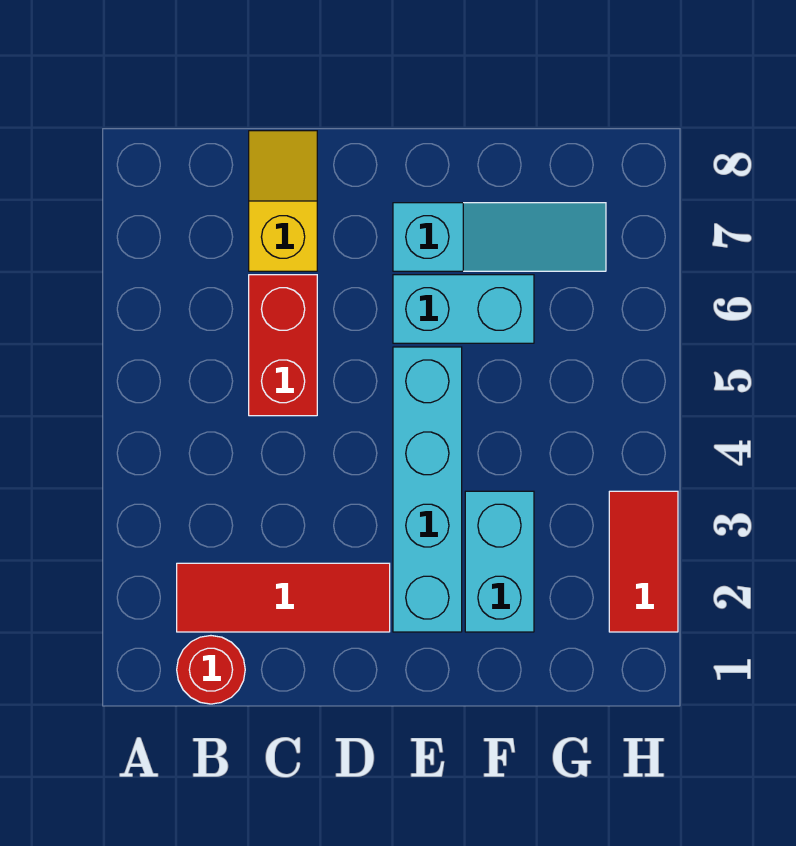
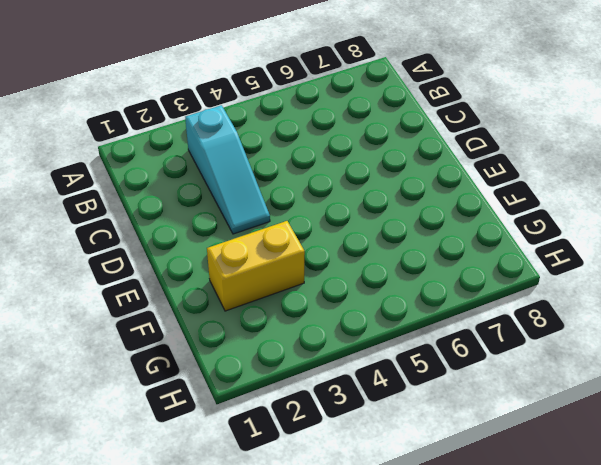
cyan slope B3:D3 level 1 top B -> cyan slope E7:G7 level 1 top E
yellow brick F2:F3 level 1 -> cyan brick F2:F3 level 1
none -> red round brick B1 level 1
none -> red tile B2:D2 level 1

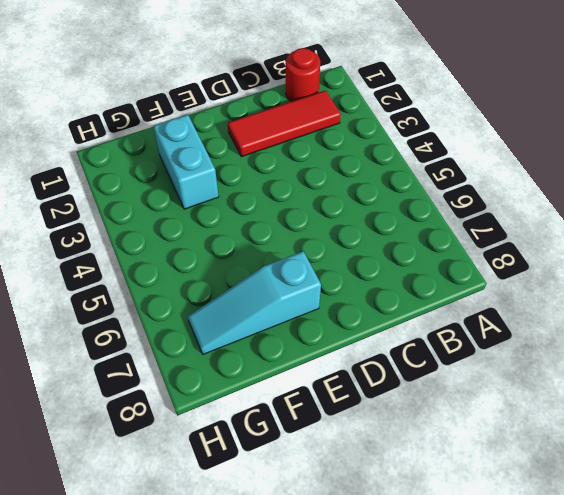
none -> red brick C5:C6 level 1
none -> yellow slope C7:C8 level 1 top 7

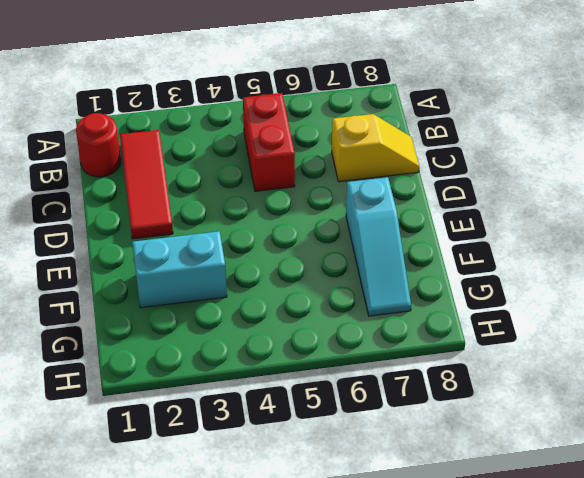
red brick B5:C5 level 1 -> red brick C5:C6 level 1
none -> cyan brick E2:E5 level 1
none -> cyan brick E6:F6 level 1

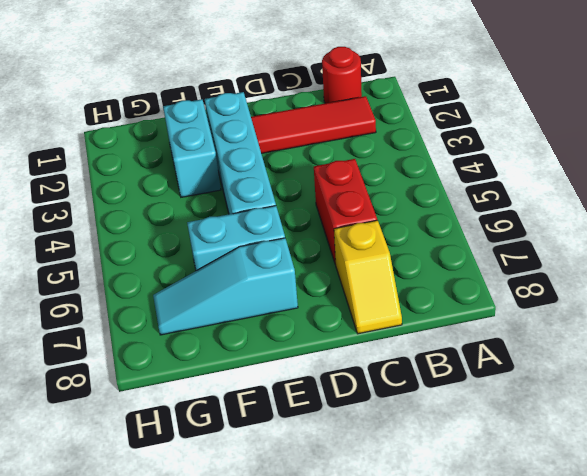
none -> red tile H2:H3 level 1

